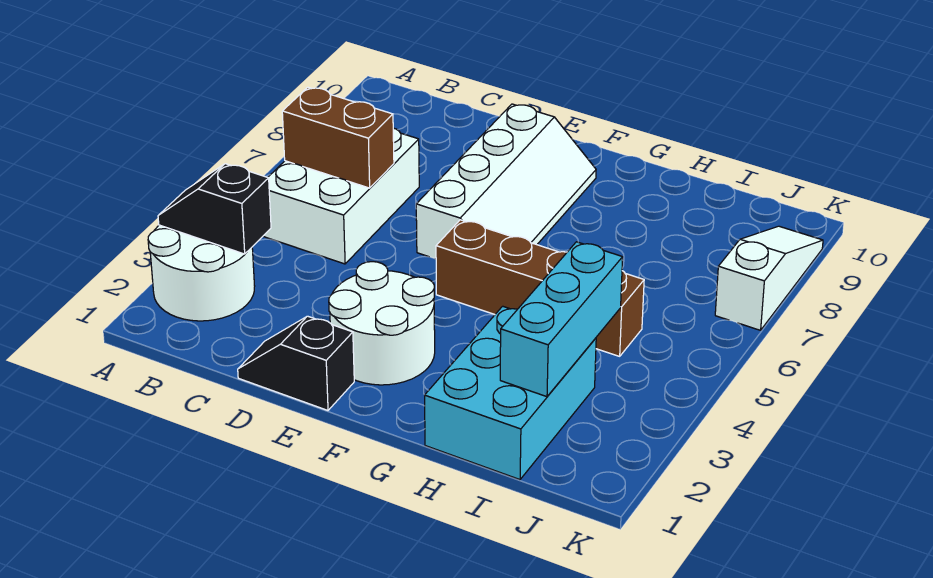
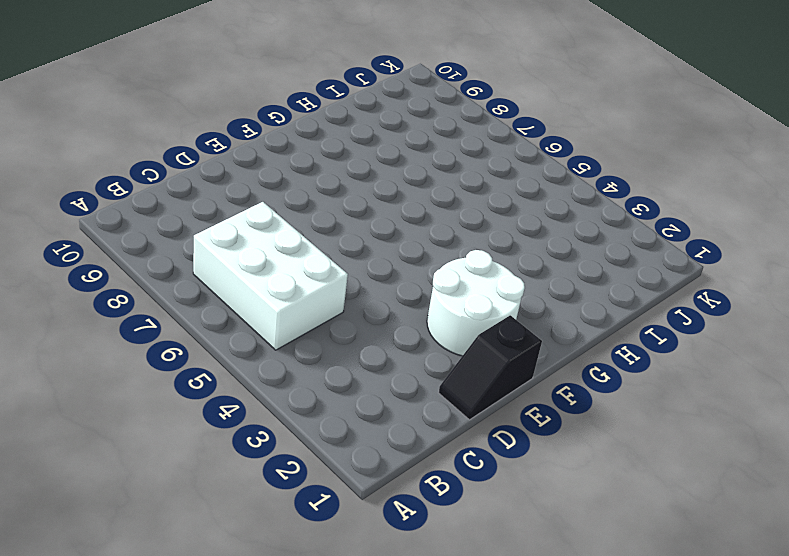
none -> white round brick A2:B3 level 1
none -> white slope E6:F9 level 1 top E

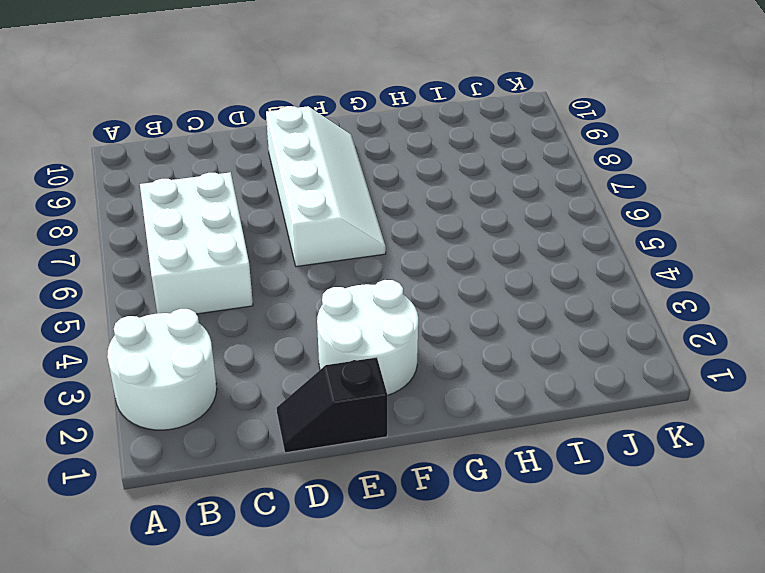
none -> brown brick F5:I5 level 1
none -> cyan brick H1:I3 level 1

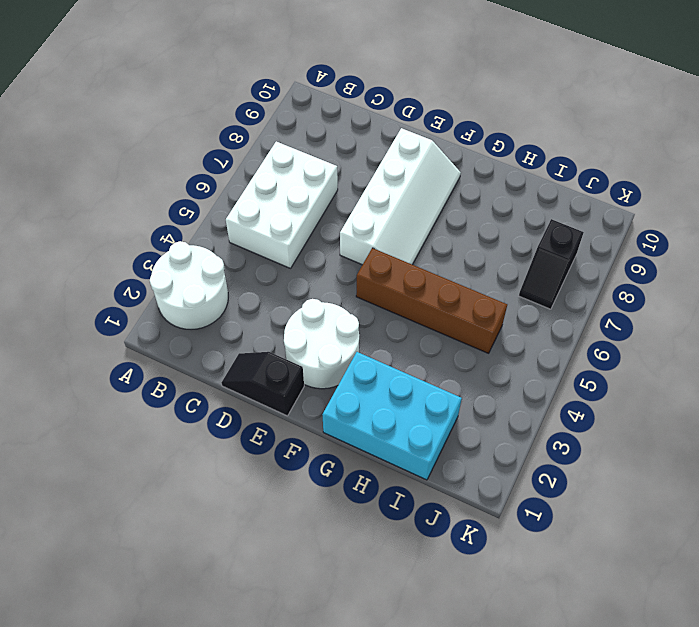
cyan brick G1:I2 level 1 -> cyan brick H1:I3 level 1
black slope J7:J8 level 1 top 8 -> black slope A3:B3 level 2 top B
none -> white slope K7:K9 level 1 top 7
none -> brown brick B6:C6 level 2

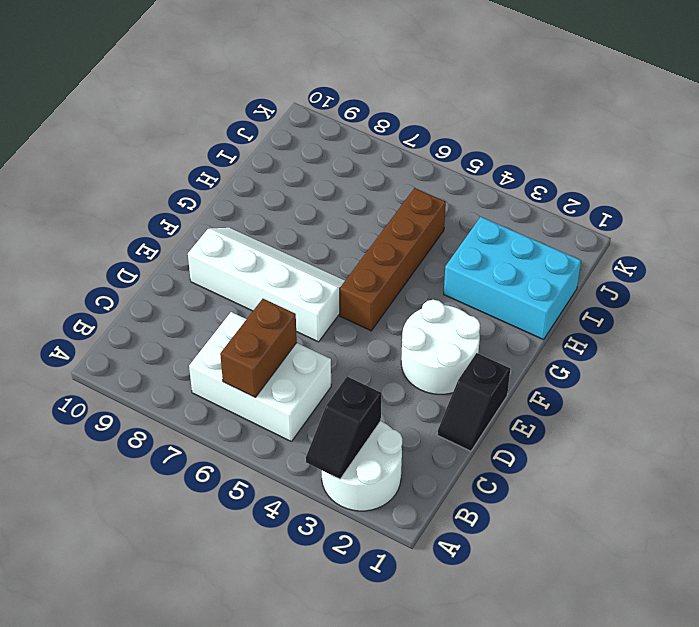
none -> white slope K7:K9 level 1 top 7
none -> cyan brick I2:I4 level 2

